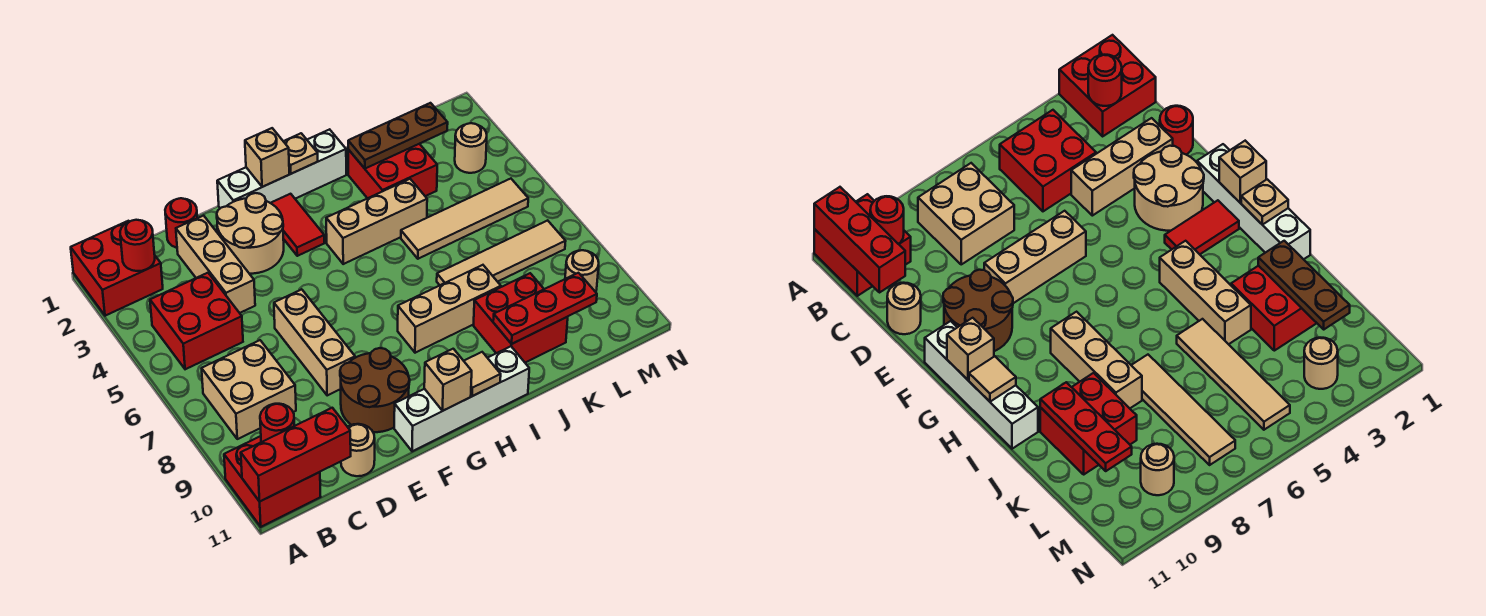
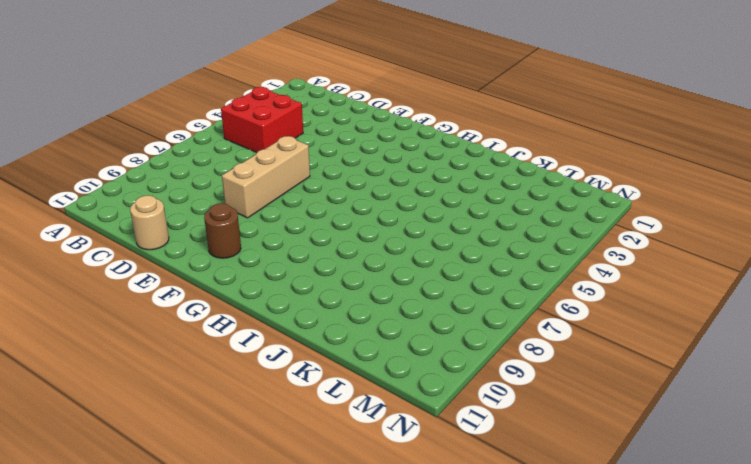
brown round brick F10 level 1 -> brown round brick E9:F10 level 1
none -> red brick A1:B2 level 1
none -> red brick A10:B11 level 1
none -> tan brick B7:C8 level 1
none -> red round brick D1 level 1

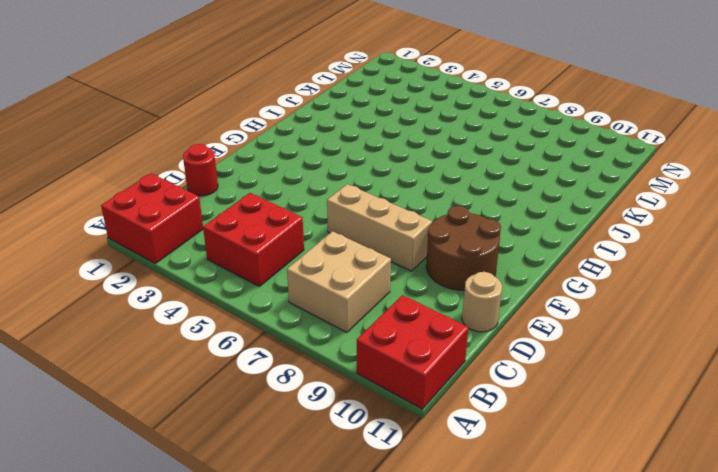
none -> tan brick D2:D4 level 1
none -> tan round brick E2:F3 level 1
none -> white brick F1:I1 level 1
none -> white brick F11:I11 level 1

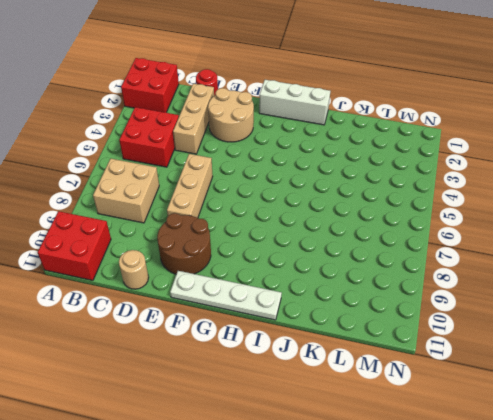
white plate F11:I11 level 1 -> white brick F11:I11 level 1
white brick G1:I1 level 1 -> white brick F1:I1 level 1
none -> red tile G2:G3 level 1
none -> tan brick H4:J4 level 1
none -> tan brick H8:J8 level 1
none -> red brick J2:K3 level 1

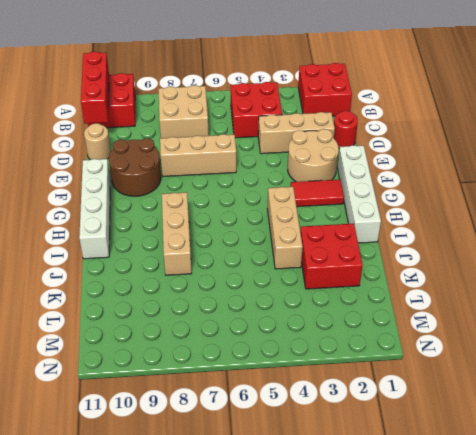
none -> tan tile J5:M5 level 1
none -> tan tile J7:M7 level 1
none -> red brick J9:K10 level 1
none -> tan round brick M3 level 1

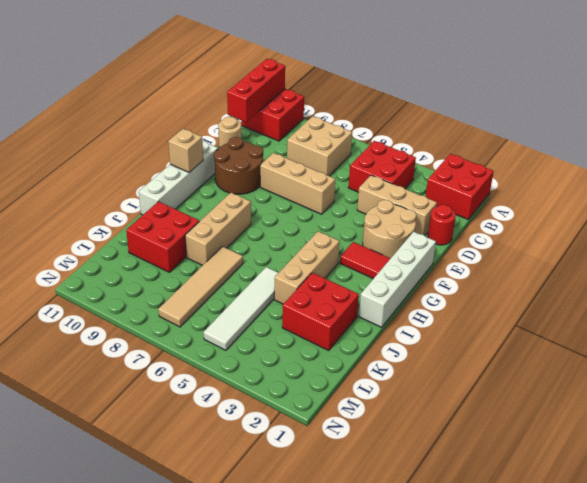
white tile J5:M5 level 1 -> tan tile J5:M5 level 1
none -> tan round brick M3 level 1
none -> tan round brick M9 level 1
none -> red round brick B2 level 2
none -> red round brick B10 level 2

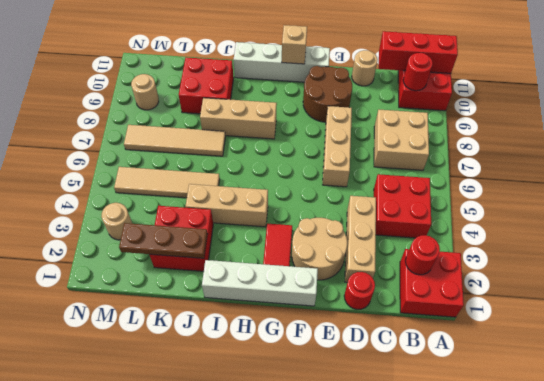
none -> tan brick G1 level 2
none -> tan plate H1 level 2
none -> tan tile H11 level 2
none -> red plate J10:L10 level 2

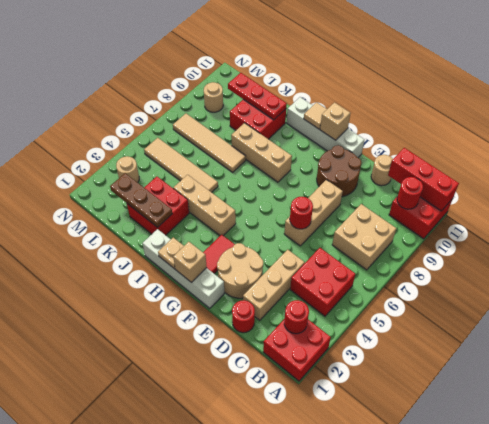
red round brick E6 level 2 -> none

